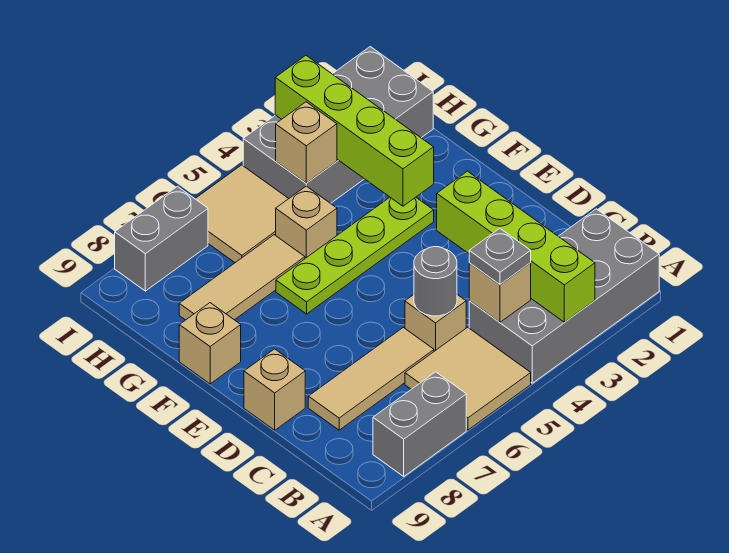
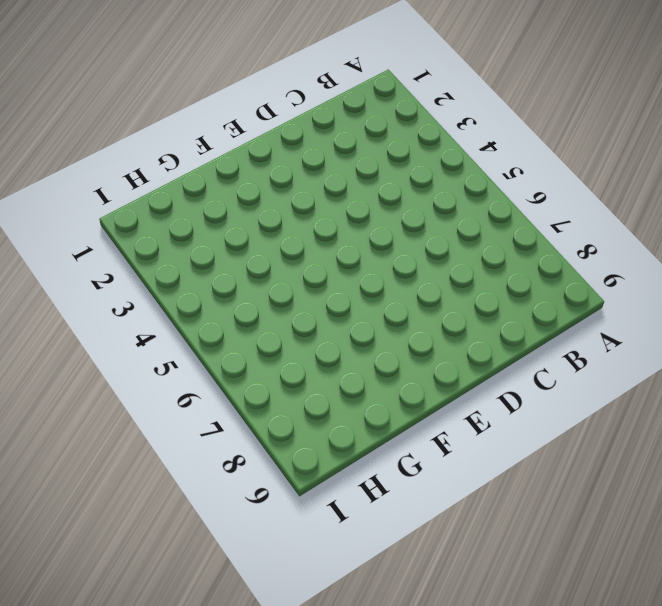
none -> grey brick A1:B4 level 1
none -> tan tile A5:B6 level 1
none -> grey brick A7:A8 level 1

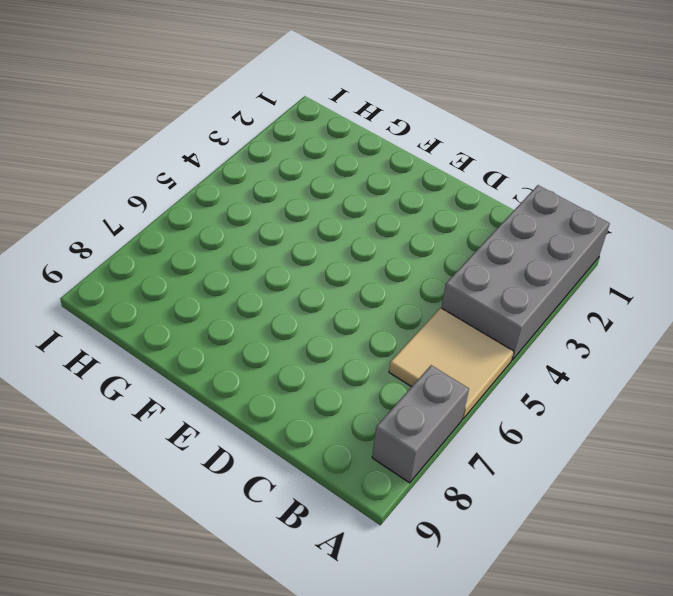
none -> tan brick C5 level 1
none -> tan tile C6:C8 level 1
none -> tan brick D9 level 1

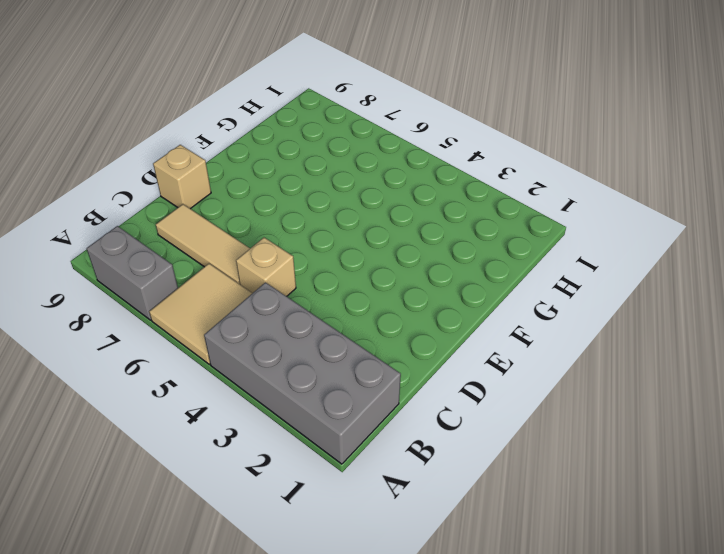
none -> lime plate F3:F6 level 1
none -> tan brick F9 level 1
none -> tan brick G5 level 1

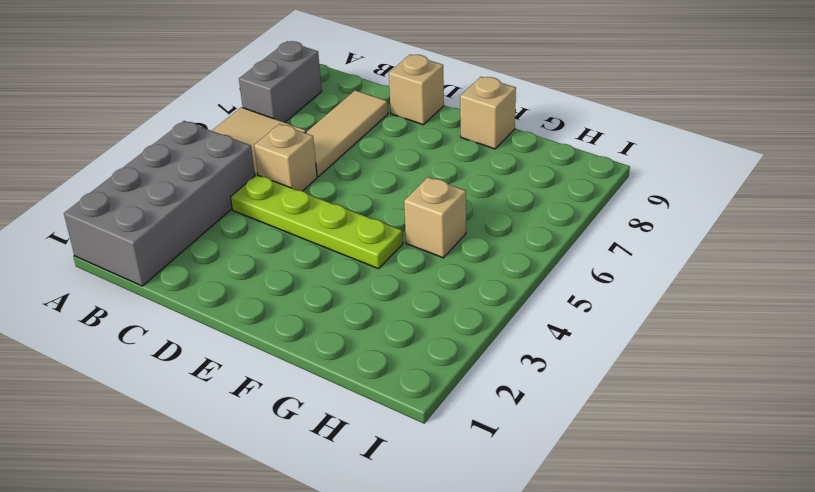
lime plate C4:F4 level 1 -> lime plate F3:F6 level 1
none -> tan tile G6:G8 level 1
none -> grey brick H1:I4 level 1
none -> tan tile H5:I6 level 1

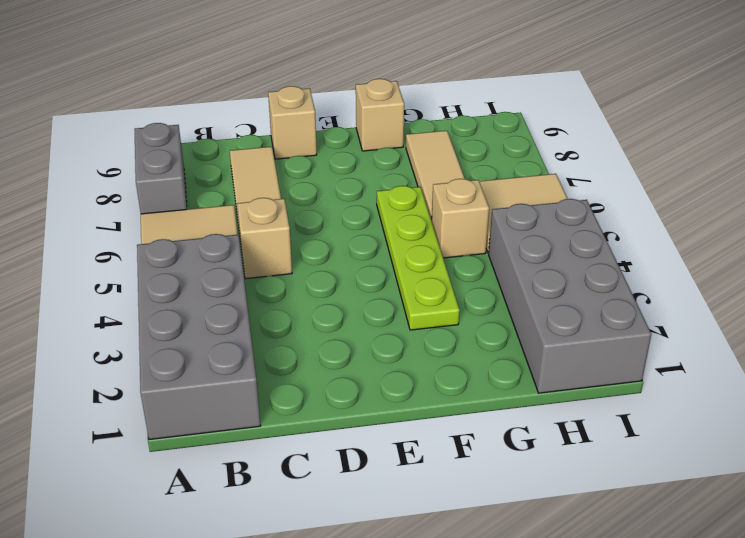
none -> grey brick I7:I8 level 1
none -> lime brick A3:D3 level 2
none -> tan brick B4 level 2

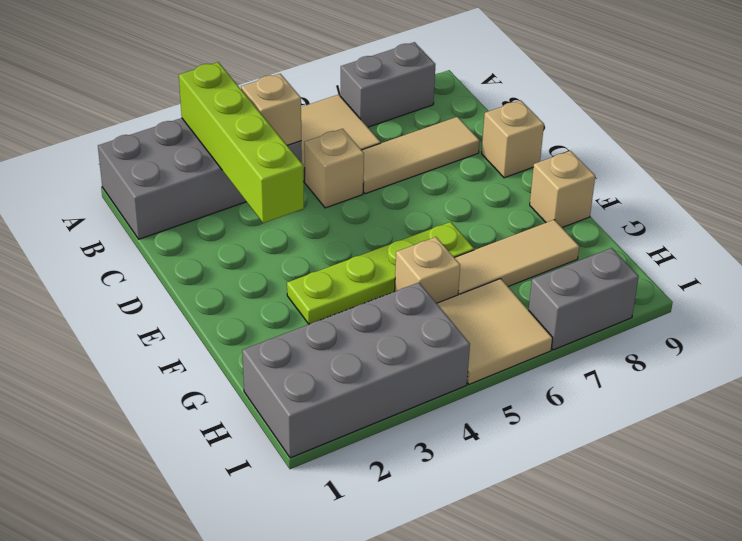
none -> grey round brick C5 level 2
none -> lime brick F3:I3 level 2
none -> tan brick H4 level 2

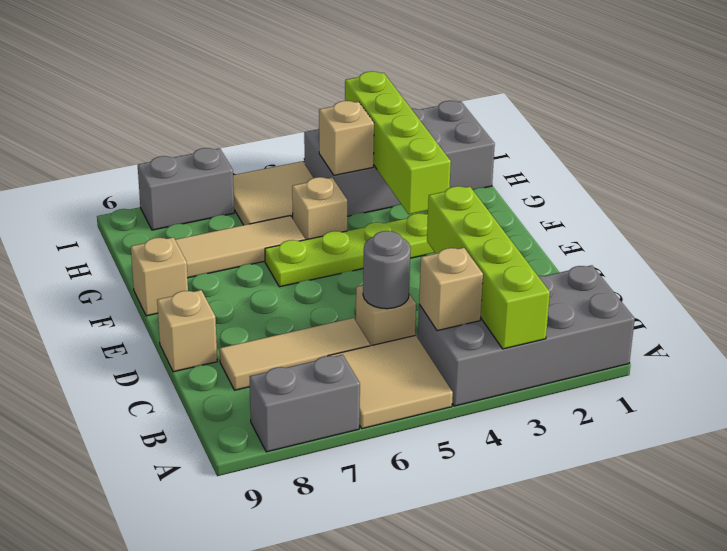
none -> grey plate B4 level 3

